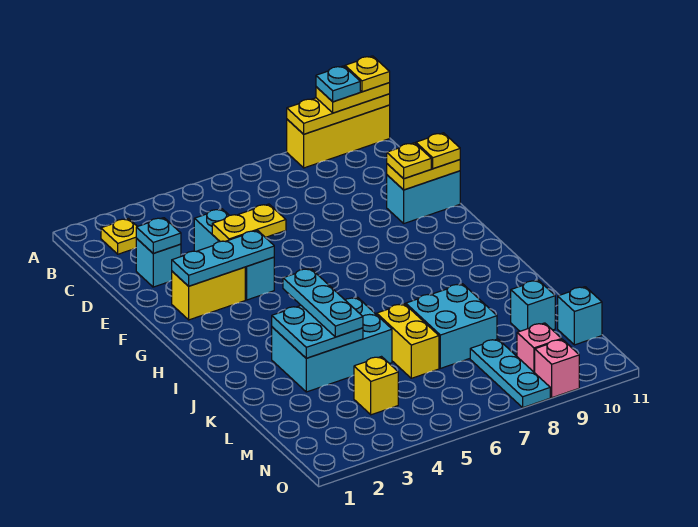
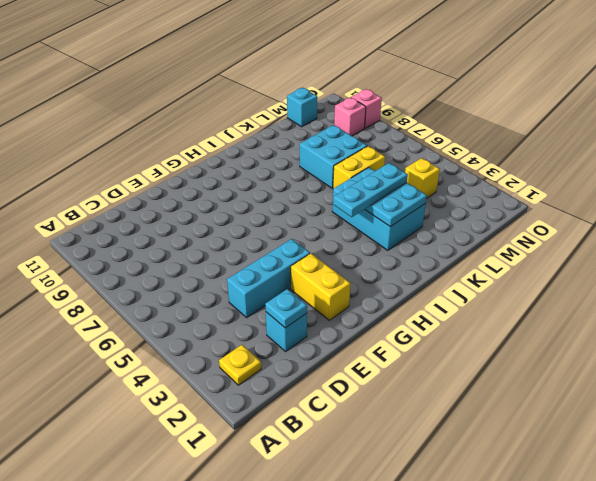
none -> yellow brick A9:A11 level 1
none -> cyan brick E10:E11 level 1
none -> cyan brick L10 level 1

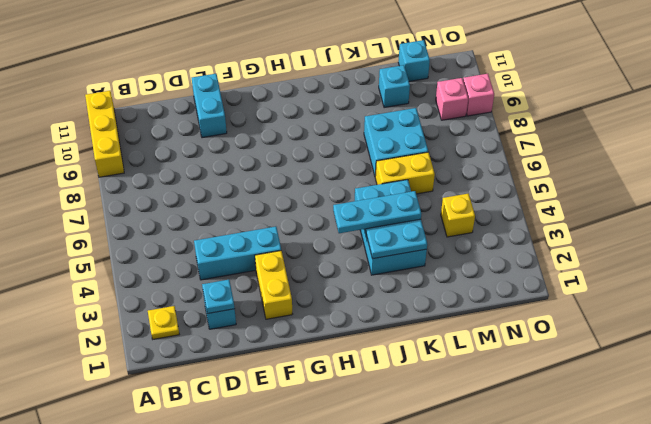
none -> cyan plate M8:O8 level 1
none -> yellow plate A9:A11 level 2
none -> yellow plate E4:E5 level 2

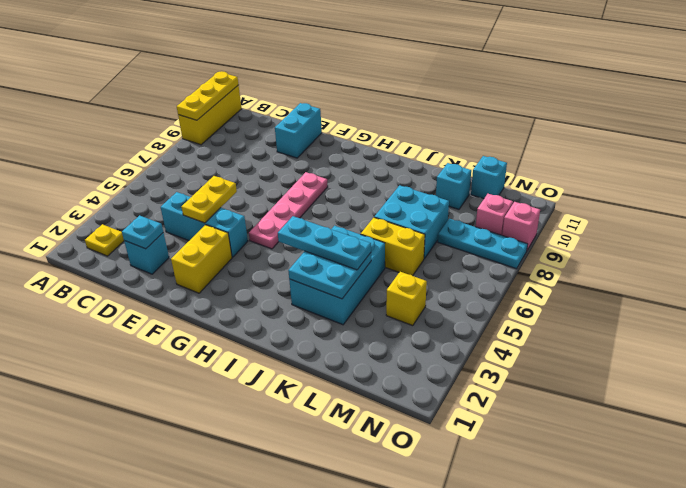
pink plate G5:G8 level 1 -> none
none -> yellow plate E10:E11 level 2
none -> cyan plate F2:F4 level 2
none -> yellow plate A10:A11 level 3

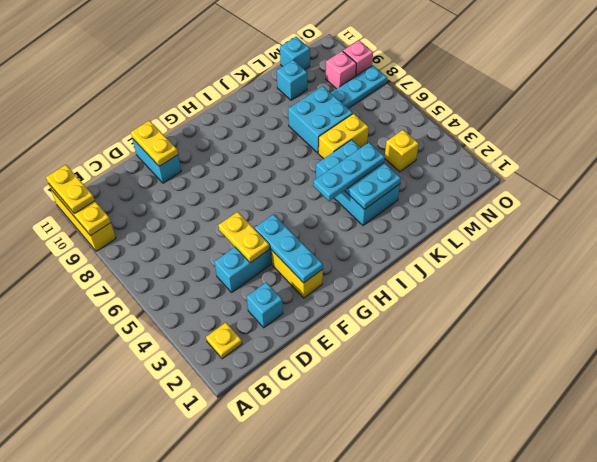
none -> cyan plate D2 level 2
none -> yellow plate E10 level 3
none -> yellow plate E11 level 3

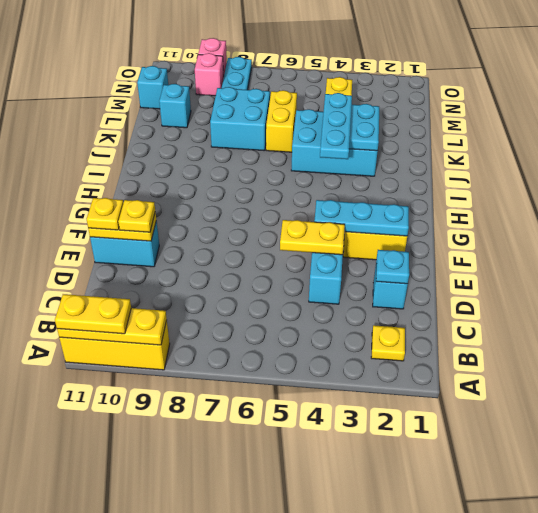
none -> cyan plate A10 level 4
none -> yellow plate A11 level 4

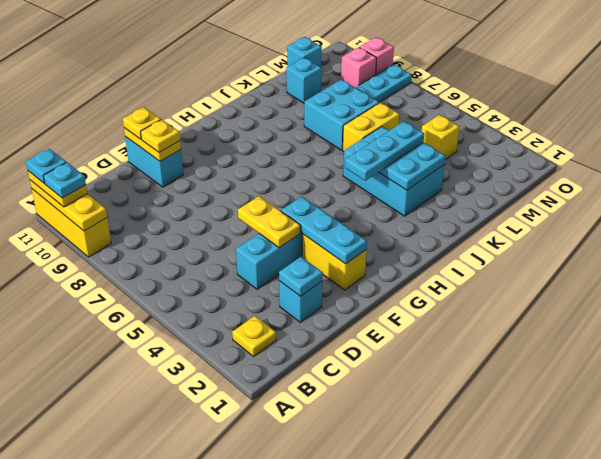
cyan plate A11 level 4 -> yellow plate A11 level 4

